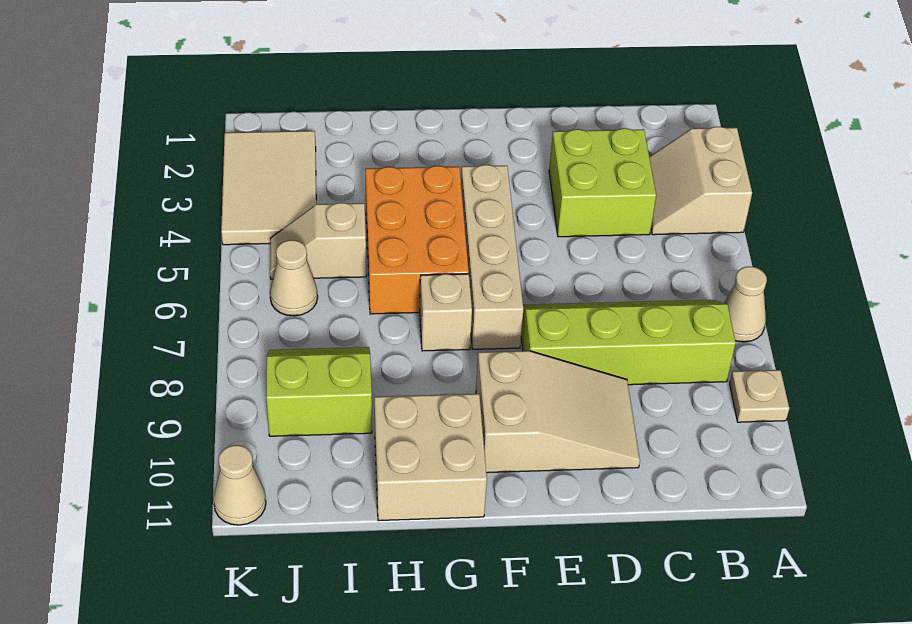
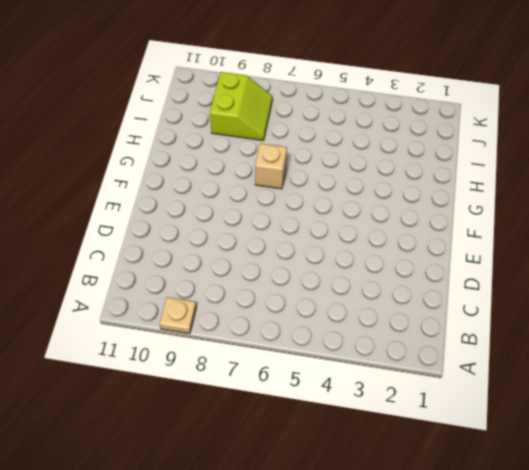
none -> tan slope A3:B4 level 1 top A
none -> tan cone A7 level 1
none -> lime slope B7:E8 level 1 top 8

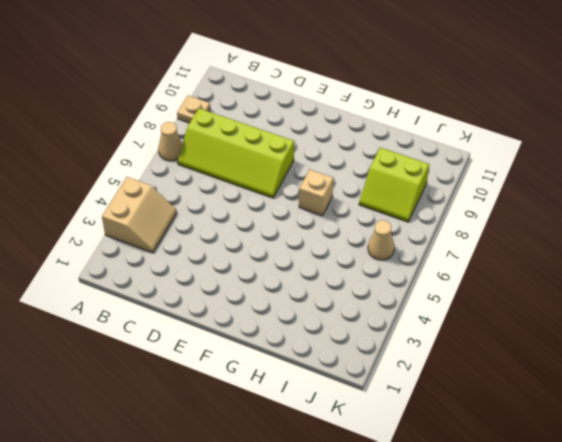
none -> lime brick C3:D4 level 1
none -> tan slope D9:F10 level 1 top F
none -> tan brick F4:F7 level 1

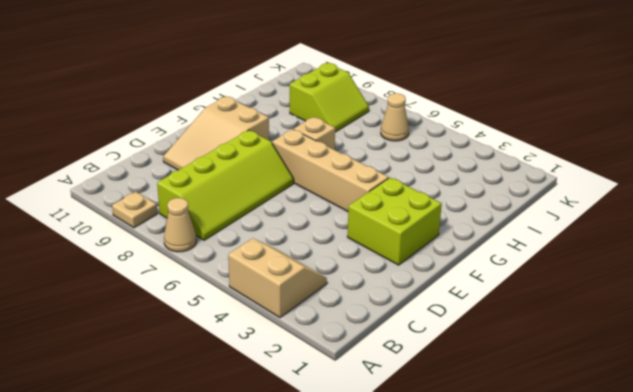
lime brick E2:F3 level 1 -> lime brick C3:D4 level 1
none -> orange brick G4:H6 level 1
none -> tan brick G10:H11 level 1
none -> tan slope I5:J5 level 1 top I

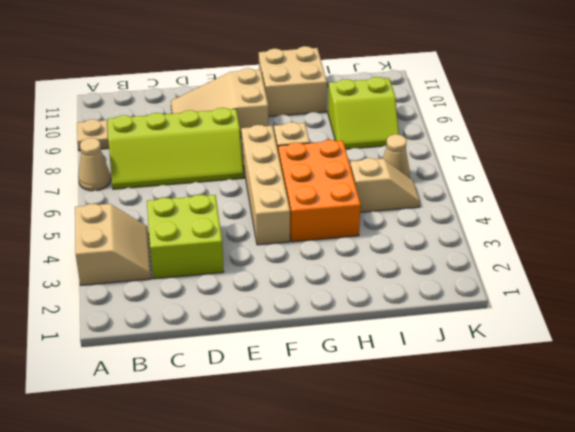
none -> tan tile J2:K4 level 1
none -> tan cone K11 level 1

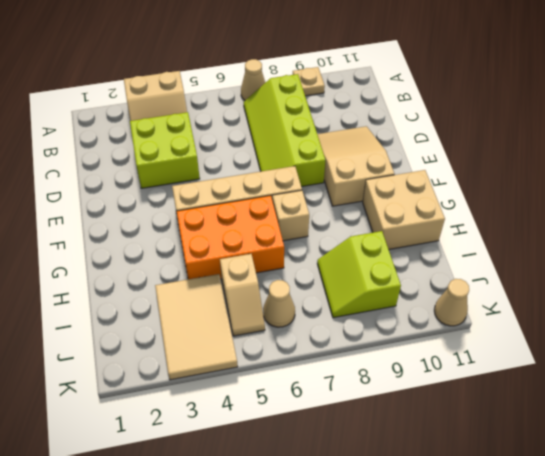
tan tile I3:K4 level 1 -> tan tile J2:K4 level 1

